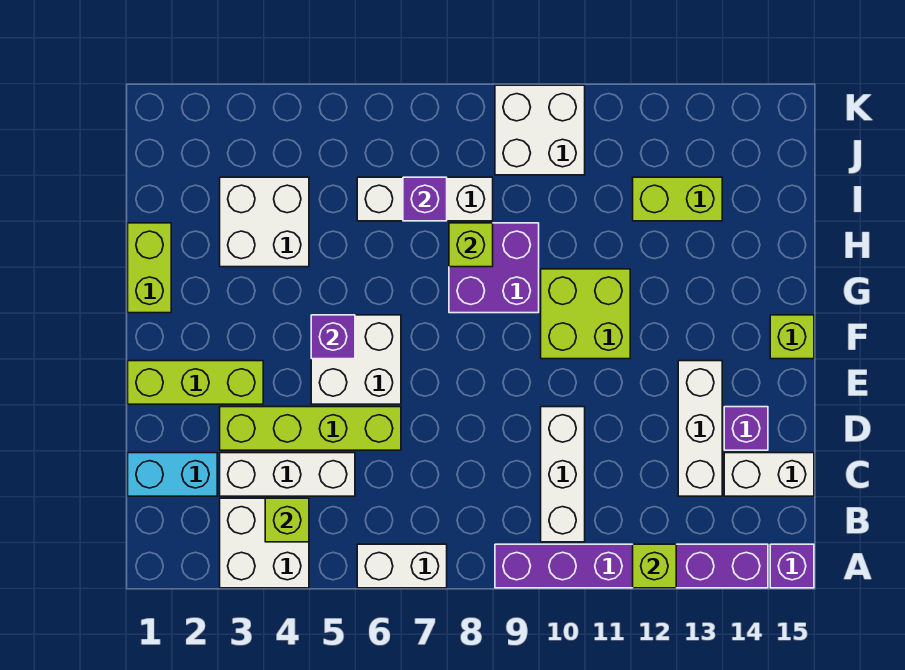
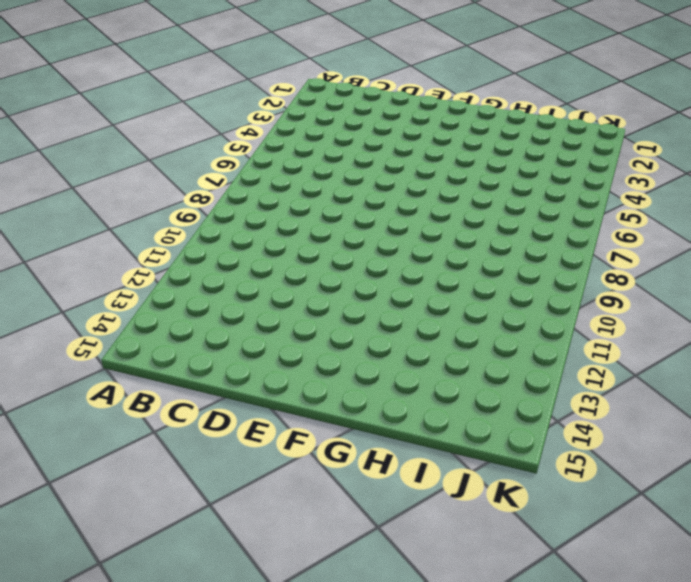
none -> white brick A3:B4 level 1
none -> white brick A6:A7 level 1
none -> purple brick A9:A14 level 1

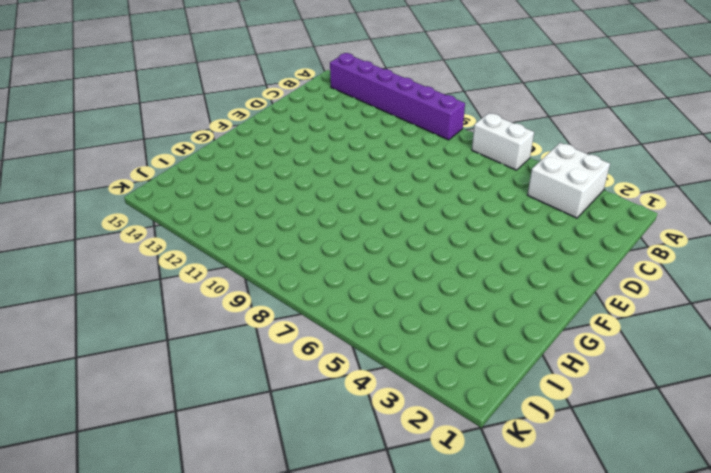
none -> purple brick A15 level 1
none -> white brick B10:D10 level 1
none -> cyan brick C1:C2 level 1

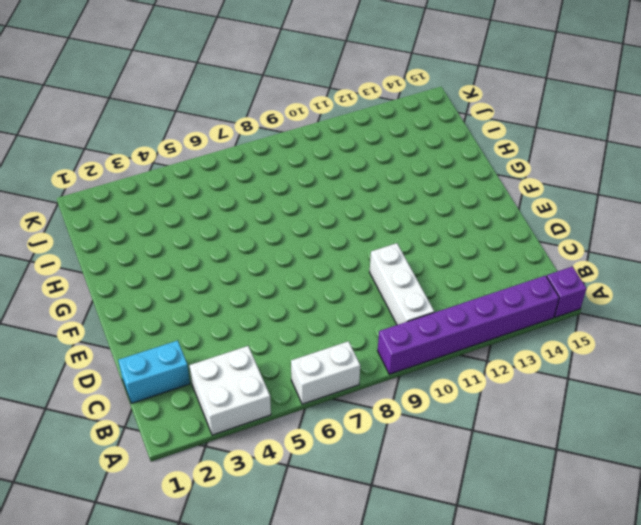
none -> white brick C3:C5 level 1
none -> white brick C13:E13 level 1
none -> white brick C14:C15 level 1

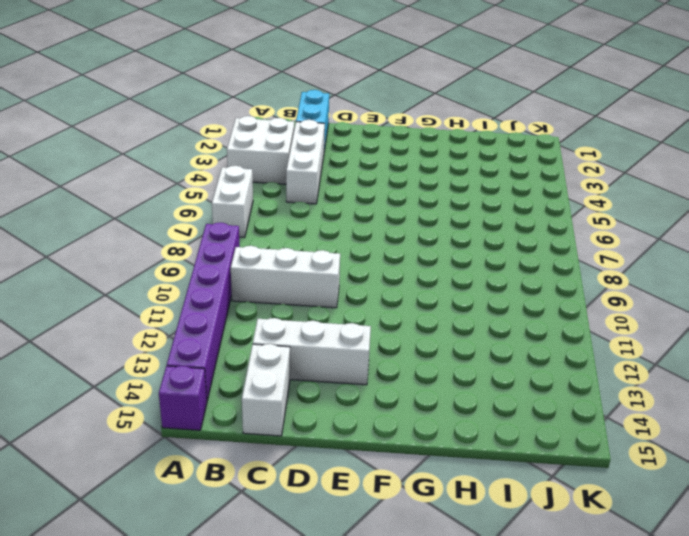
none -> lime brick D3:D6 level 1
none -> purple brick D14 level 1
none -> lime brick E1:E3 level 1

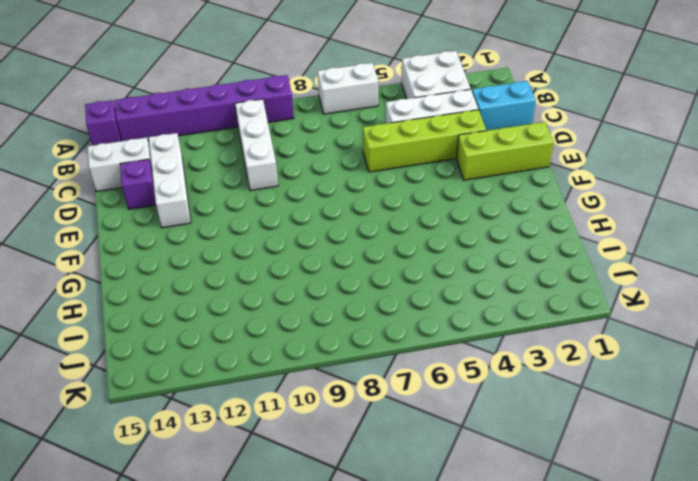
none -> white brick E5:F6 level 1
none -> lime brick F10:G11 level 1
none -> lime brick F15 level 1

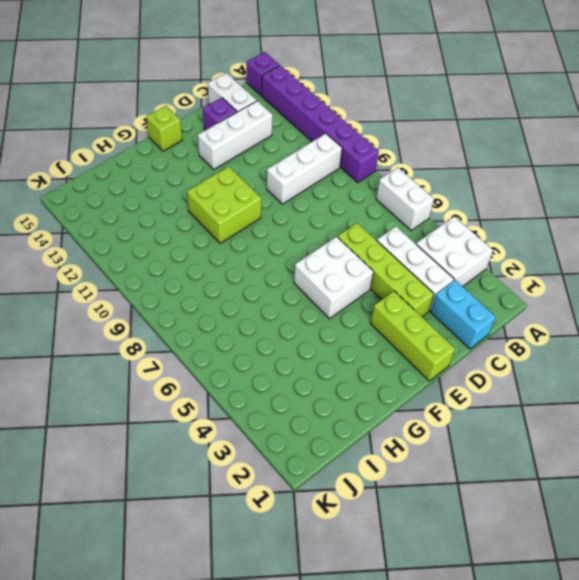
none -> lime brick G1:H1 level 1
none -> purple brick G8:H9 level 1
none -> white brick H3:I4 level 1

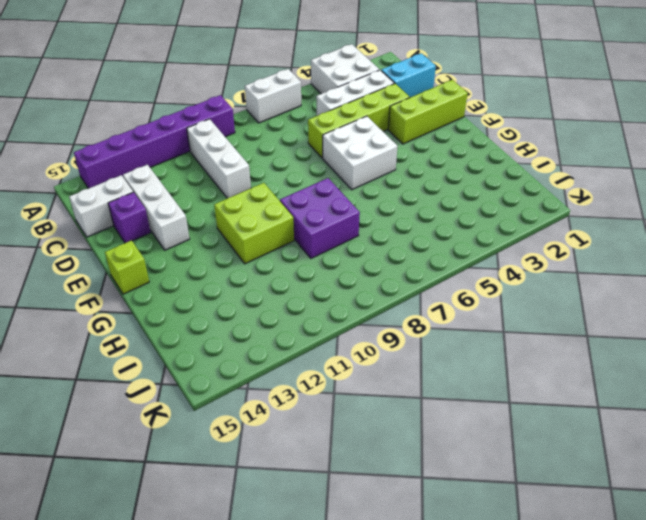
none -> purple brick A15 level 1
none -> lime brick G1:H1 level 1
none -> white brick H3:I4 level 1

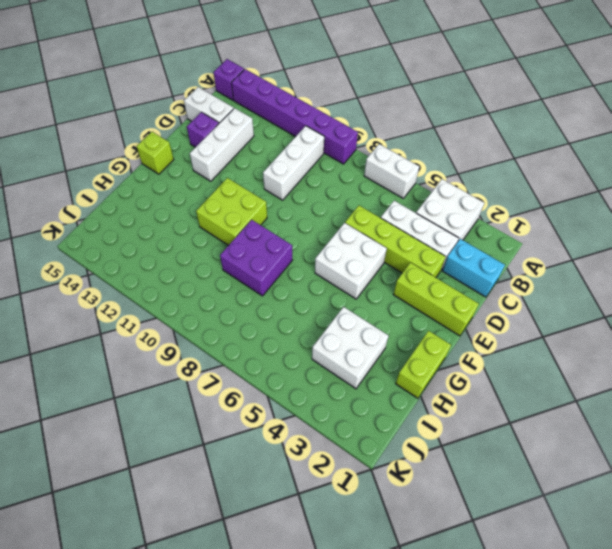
none -> white brick I6:I8 level 1
none -> lime brick I12:I13 level 1
none -> white brick J9:K10 level 1

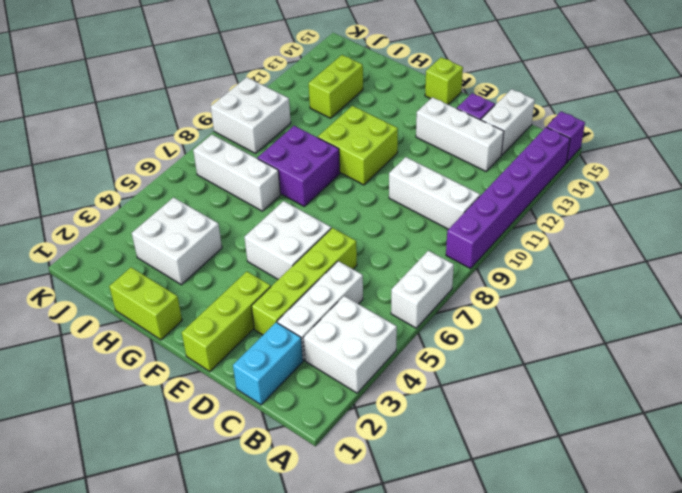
white brick H7:J7 level 1 -> white brick I6:I8 level 1
none -> lime brick A12 level 2
none -> lime brick B4 level 2
none -> purple brick F5 level 2

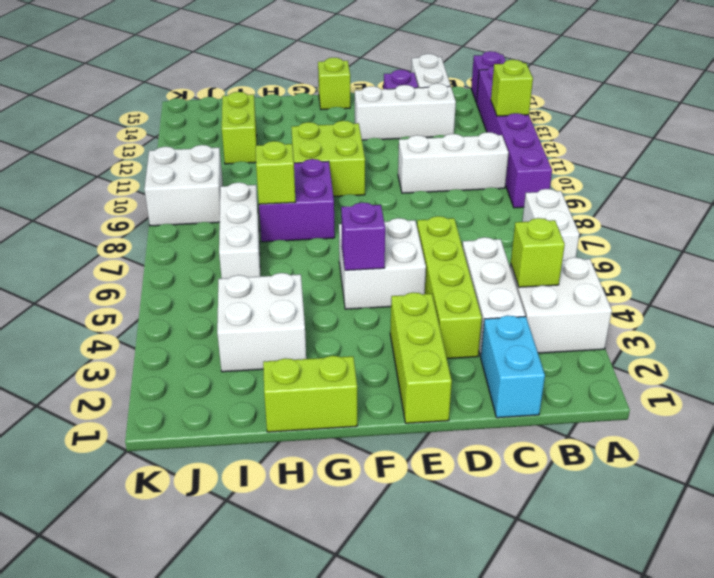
none -> purple brick I7 level 2

